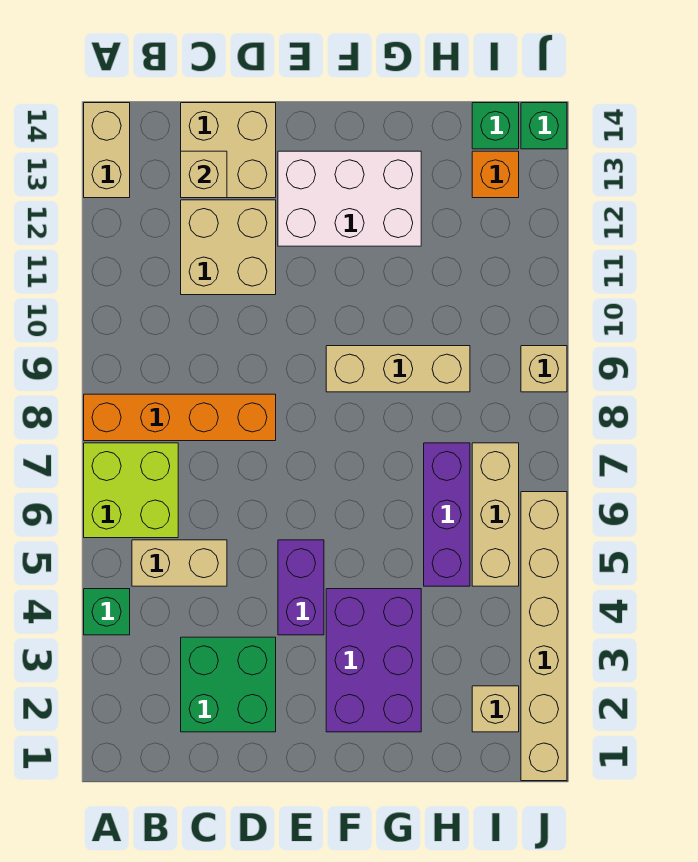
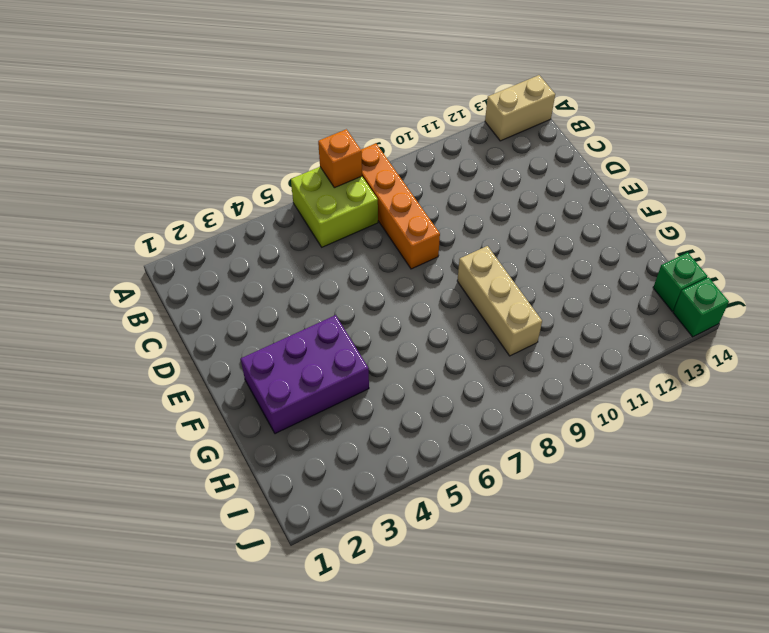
orange brick A7 level 2 -> orange brick I13 level 1
none -> green brick A4 level 1
none -> tan brick B5:C5 level 1
none -> green brick C2:D3 level 1

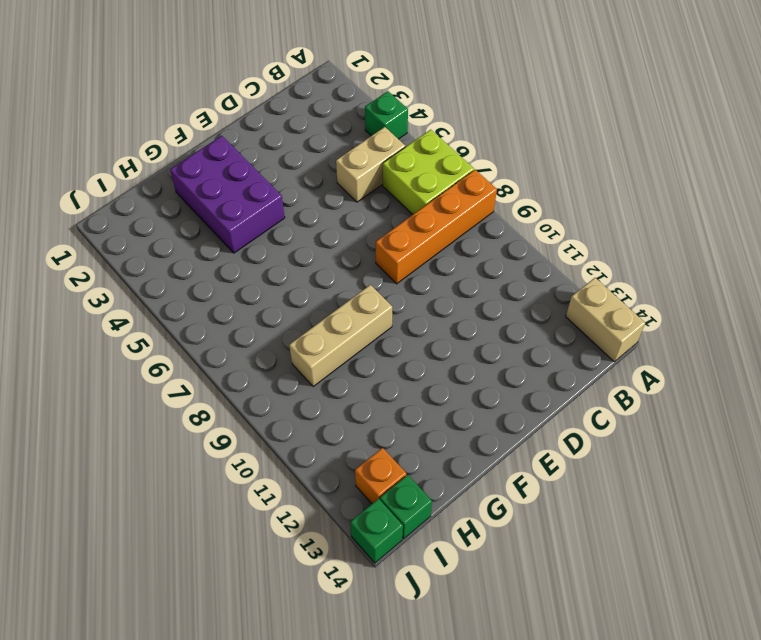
none -> green brick C2:D3 level 1
none -> tan brick C11:D12 level 1
none -> tan brick C13:D14 level 1

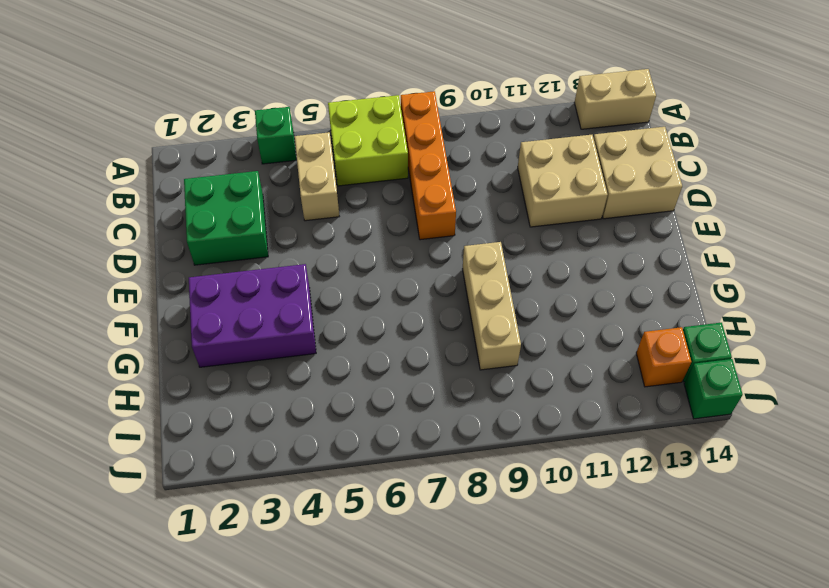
none -> purple brick E4:E5 level 1
none -> white brick E12:G13 level 1
none -> purple brick H5:H7 level 1

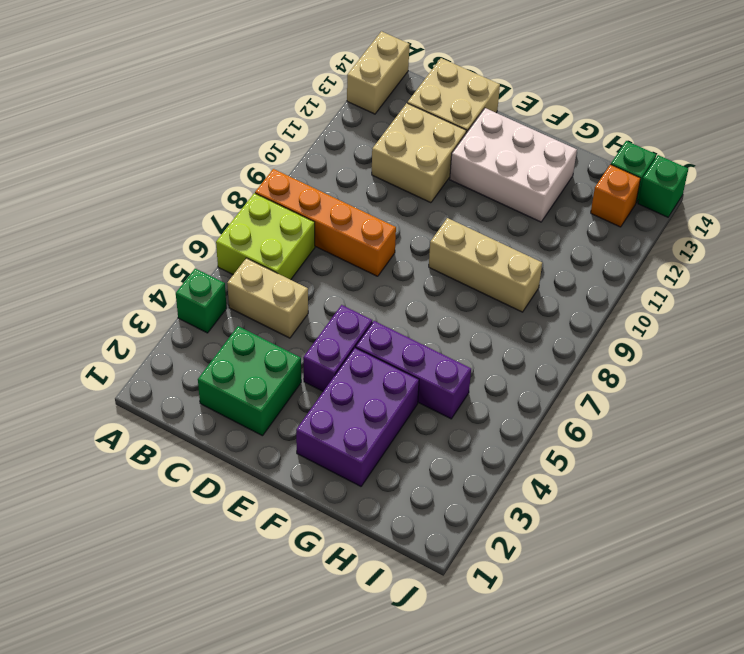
purple brick F5:H5 level 1 -> purple brick H5:H7 level 1
none -> tan brick I2 level 1
none -> tan brick I5:I7 level 1
none -> tan brick J1:J6 level 1

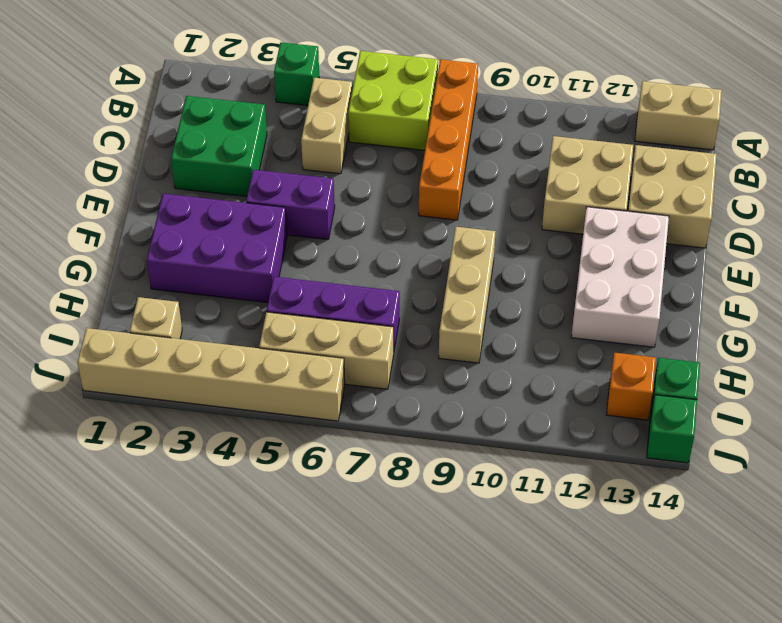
none -> tan brick J9 level 1
none -> tan brick C13 level 2

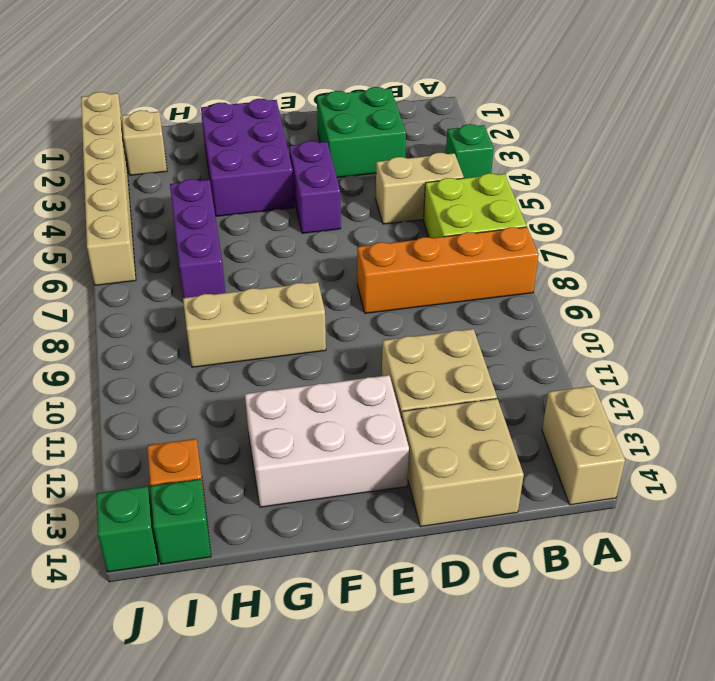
none -> tan brick I5:I7 level 1
none -> tan brick J9 level 1
none -> tan brick C13 level 2

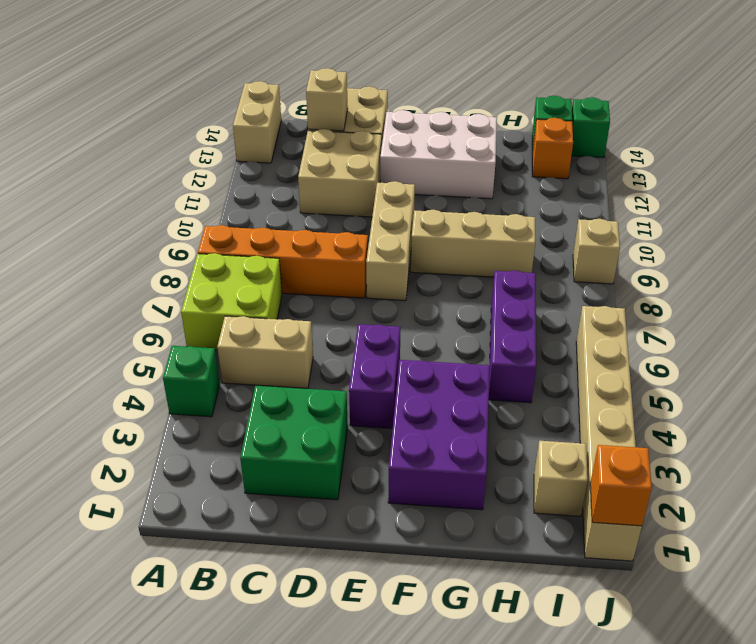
tan brick E8:E10 level 1 -> tan brick I5:I7 level 1
orange brick J1 level 2 -> none

